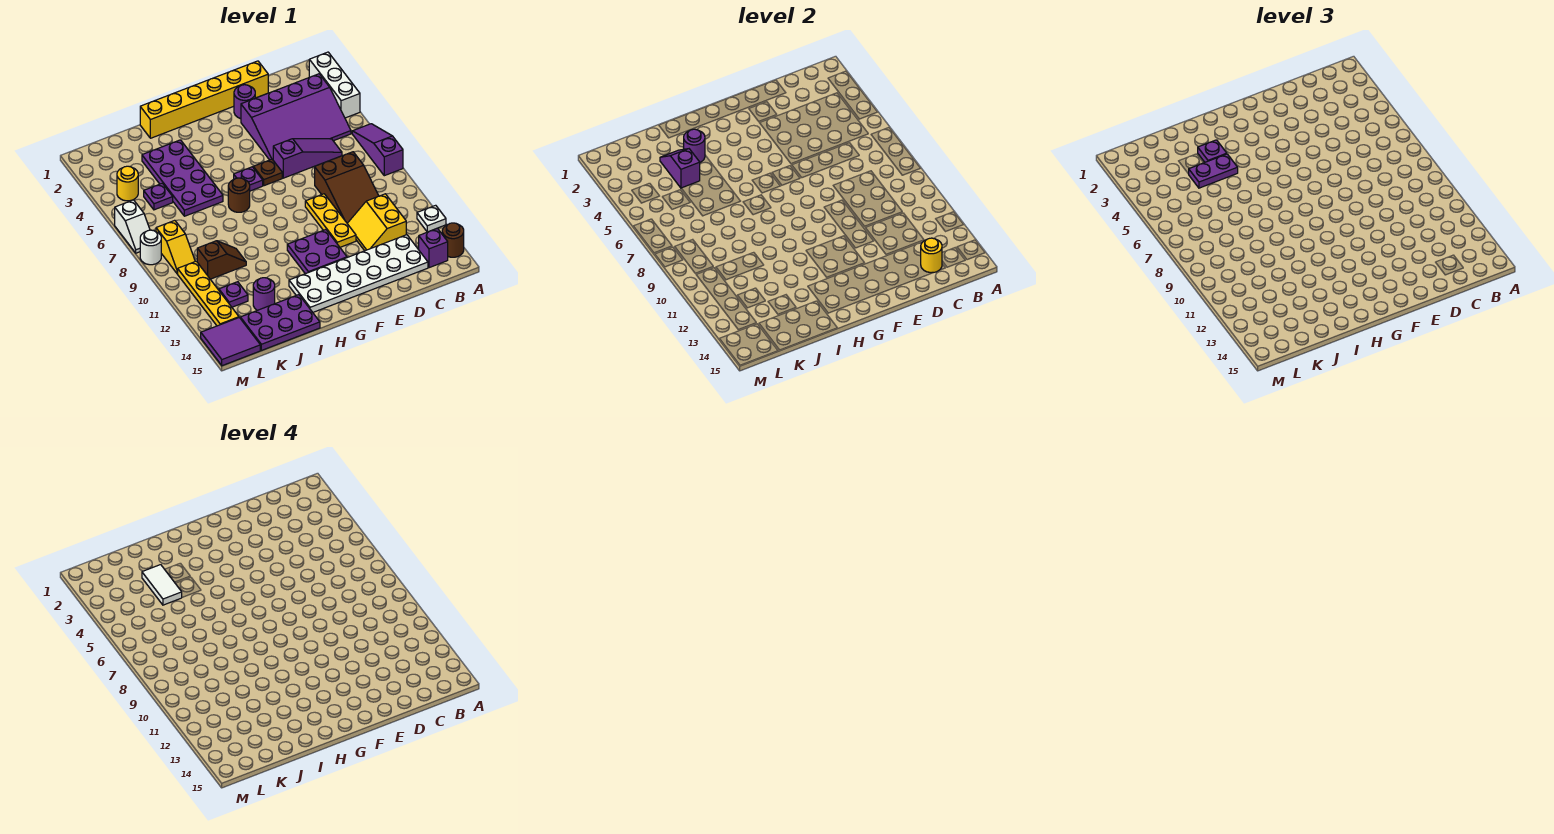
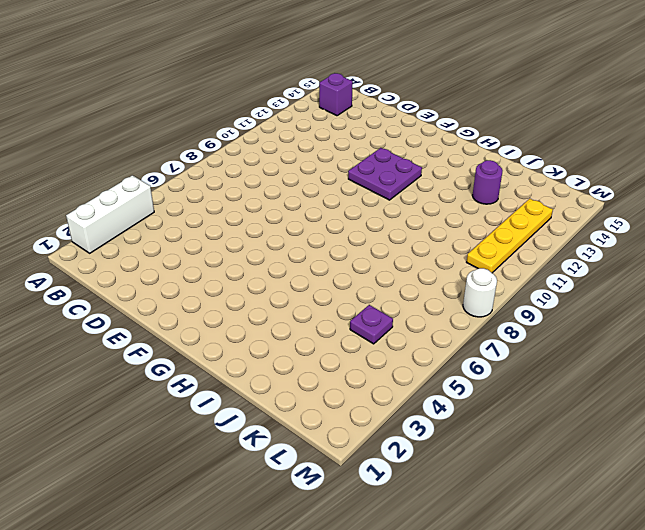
none -> purple slope A6:A8 level 1 top 8
none -> white plate A12 level 1
none -> brown round brick A14 level 1
none -> purple slope B3:E5 level 1 top 3

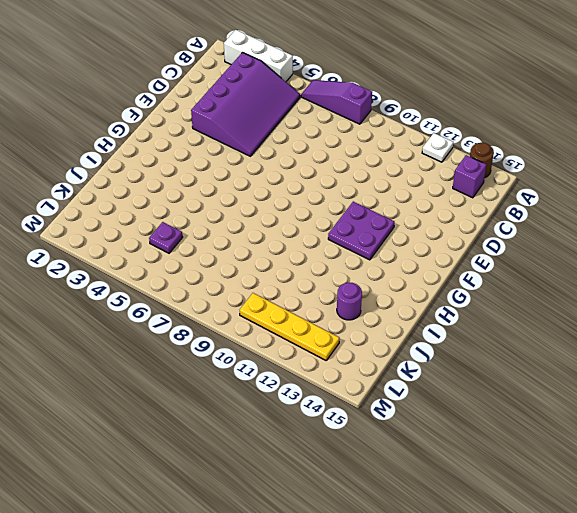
none -> purple slope C6:E6 level 1 top E
none -> brown slope C8:D10 level 1 top 8
none -> yellow slope C11:D12 level 1 top C
none -> white plate C13:H14 level 1

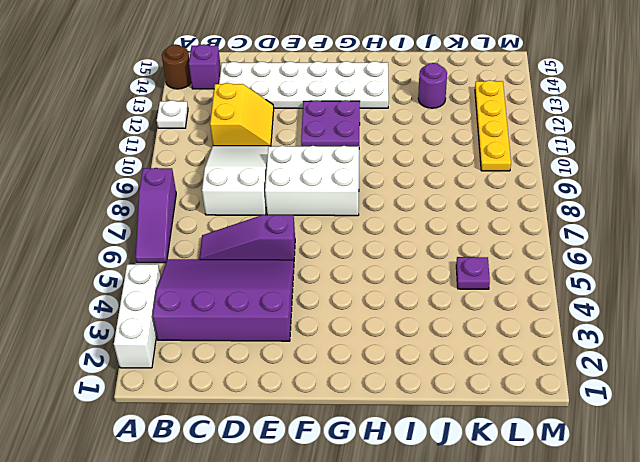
white slope C8:D10 level 1 top 8 -> brown slope C8:D10 level 1 top 8
white brick E8:G9 level 1 -> yellow plate E9:E11 level 1
none -> yellow brick D1:I1 level 1
none -> purple round brick E2 level 1
none -> brown plate F6 level 1
none -> purple plate G6 level 1

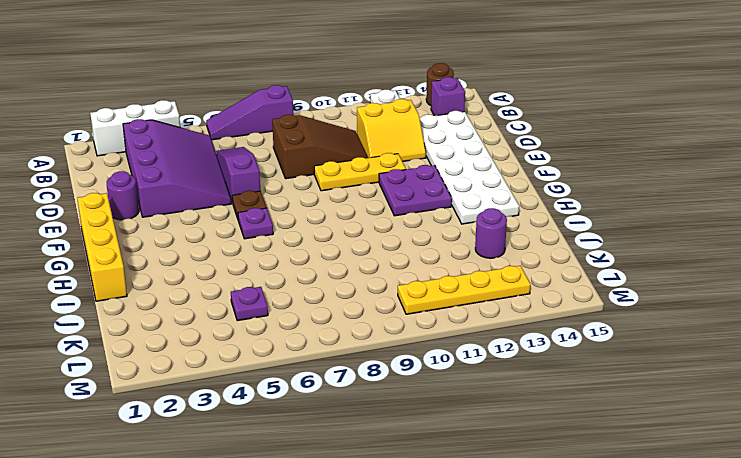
yellow brick F1:I1 level 1 -> yellow brick D1:I1 level 1
none -> brown round brick H7 level 1
none -> purple plate I3:J6 level 1
none -> purple plate I14:K15 level 1
none -> brown slope J10:K10 level 1 top K

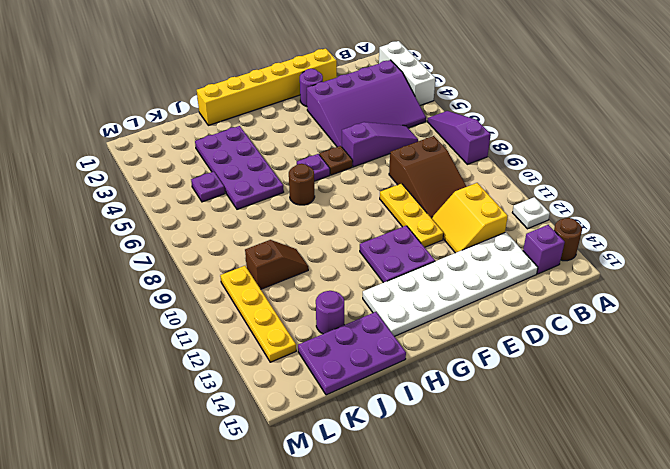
none -> purple plate K12 level 1
none -> yellow round brick L4 level 1
none -> yellow slope L8:L9 level 1 top 8
none -> purple tile L14:M15 level 1

